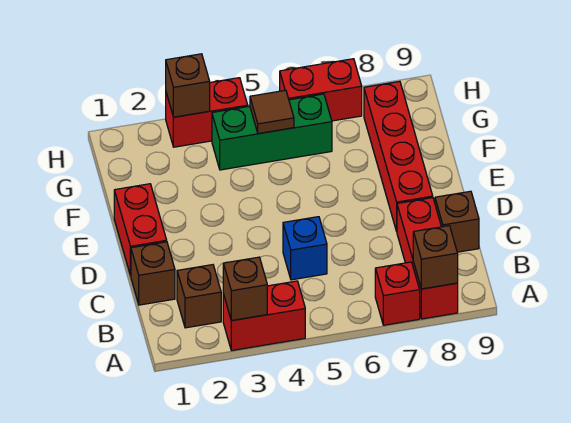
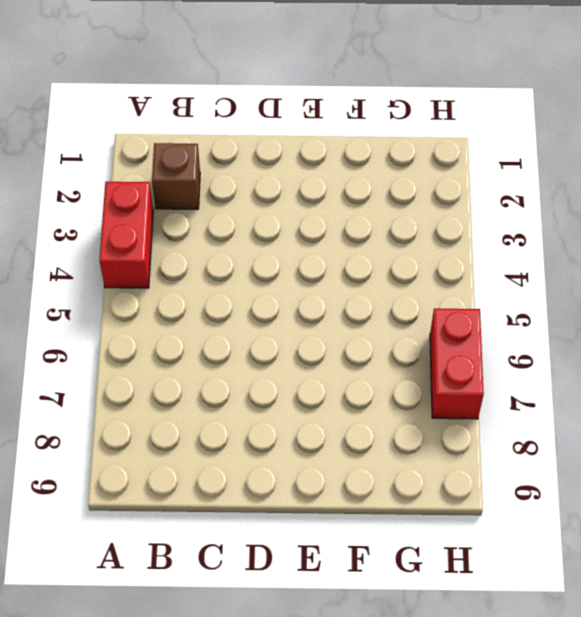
none -> red brick A7 level 1
none -> red brick A8:C8 level 1
none -> brown brick C1 level 1

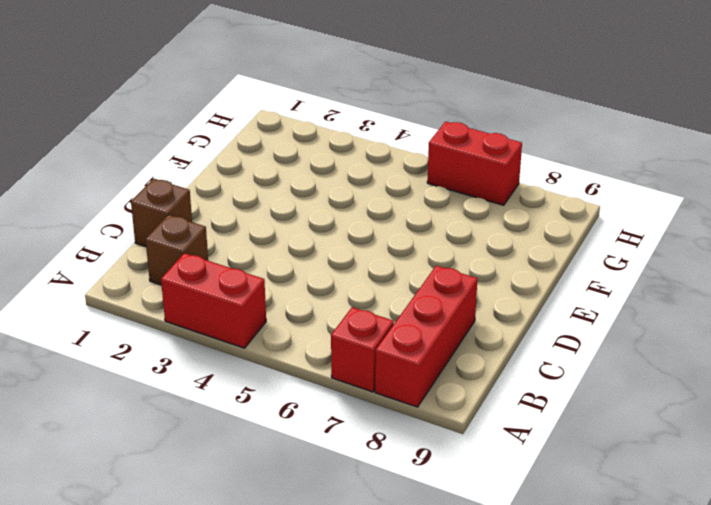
none -> blue brick C5 level 1
none -> brown brick C9 level 1
none -> red brick D1:E1 level 1

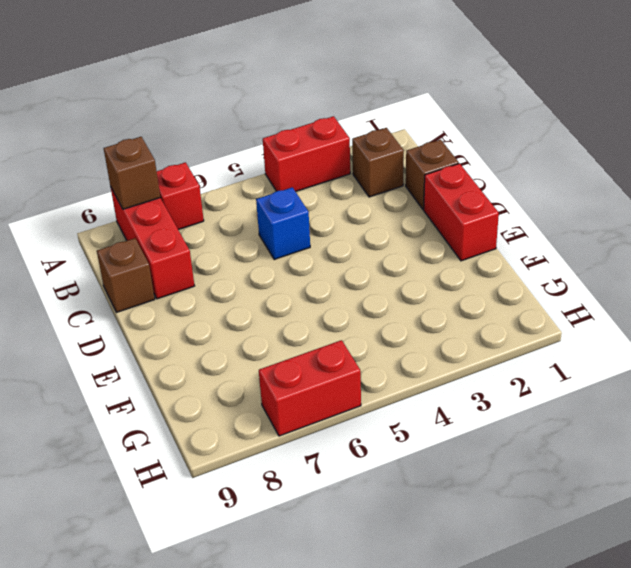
none -> red brick D8:G8 level 1
none -> green brick G4:G6 level 1
none -> red brick H3:H4 level 1

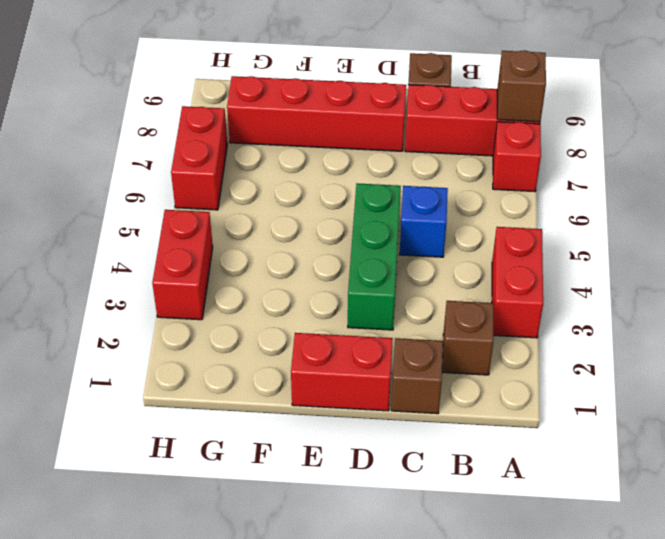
green brick D3:D5 level 1 -> green brick G4:G6 level 1
none -> brown brick A3 level 2
none -> brown tile G5 level 2
none -> brown brick H3 level 2

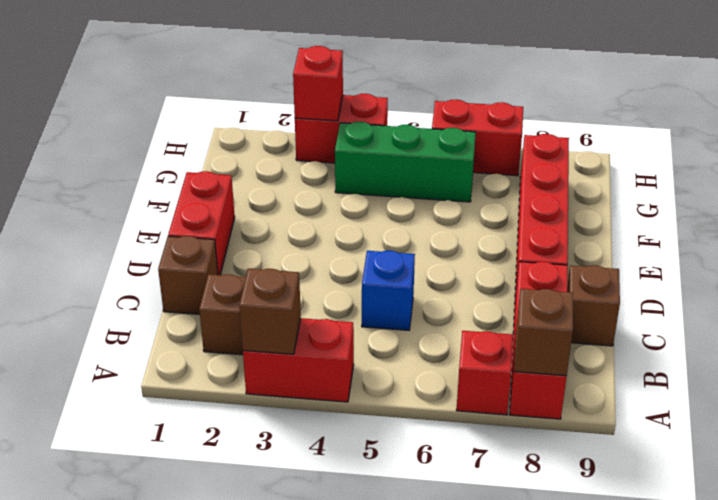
red brick H3 level 2 -> brown brick H3 level 2
none -> brown tile G5 level 2

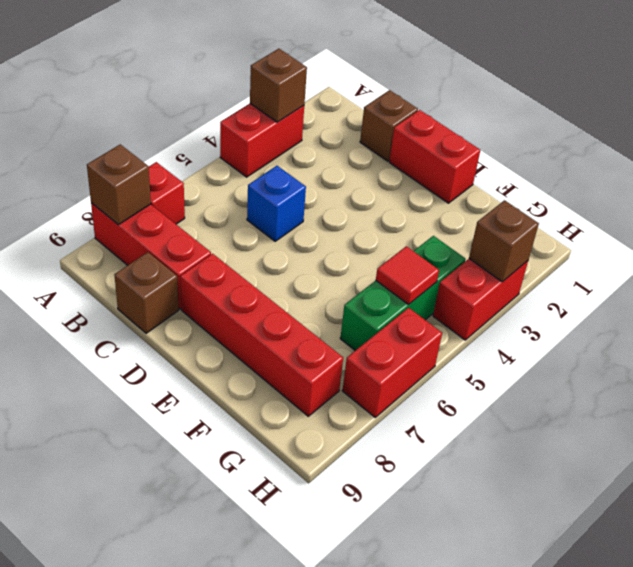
red tile G5 level 2 -> brown tile G5 level 2
none -> brown brick B2 level 1

